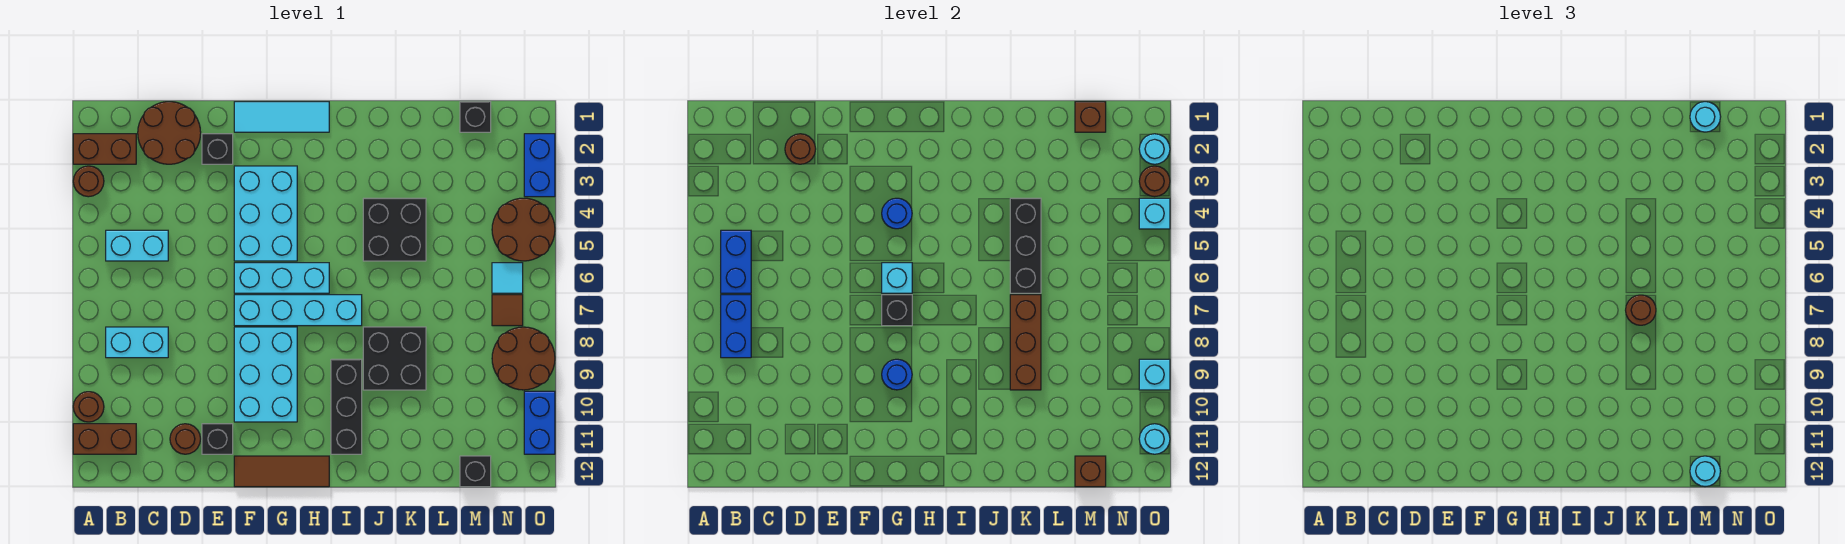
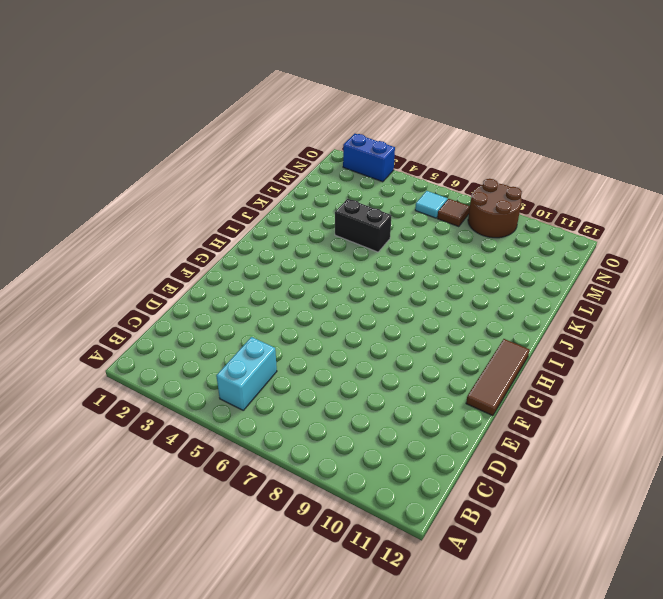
black brick K4:K5 level 1 -> black brick J4:K5 level 1
none -> brown brick A2:B2 level 1
none -> brown round brick A3 level 1
none -> brown round brick A10 level 1
none -> brown brick A11:B11 level 1

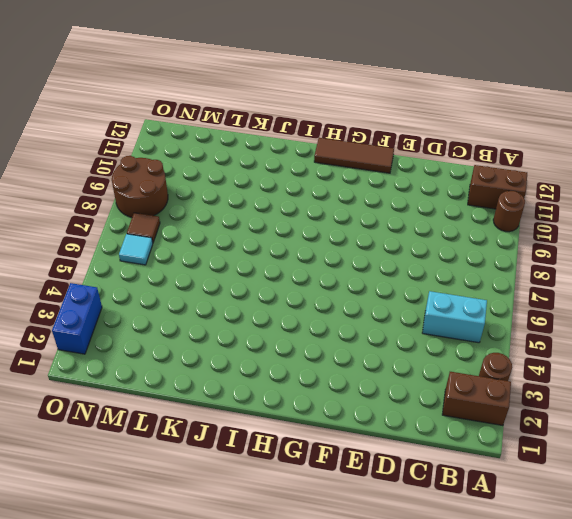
none -> cyan brick B8:C8 level 1
none -> brown round brick C1:D2 level 1
none -> brown round brick D11 level 1
none -> black brick E2 level 1

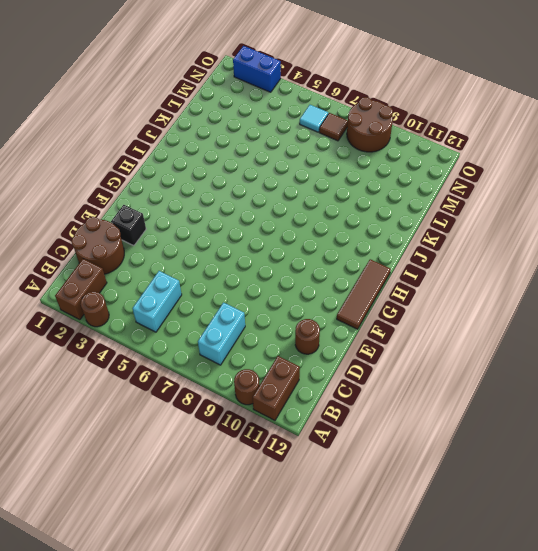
none -> black brick E11 level 1
none -> cyan tile F1:H1 level 1
none -> cyan brick F3:G5 level 1
none -> cyan brick F6:H6 level 1

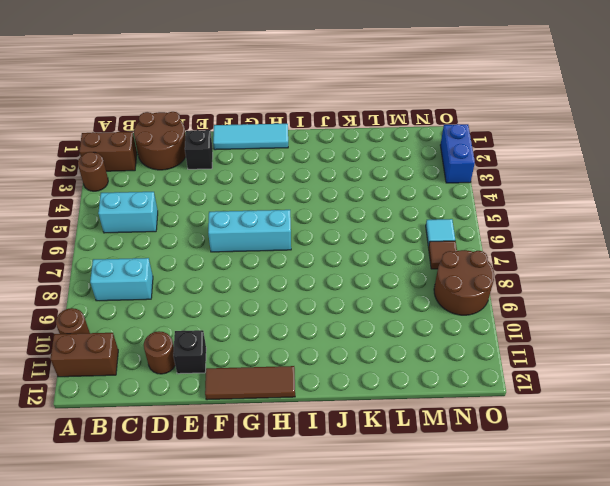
none -> cyan brick F3:G5 level 1
none -> cyan brick F7:I7 level 1
none -> cyan brick F8:G10 level 1
none -> black brick I9:I11 level 1

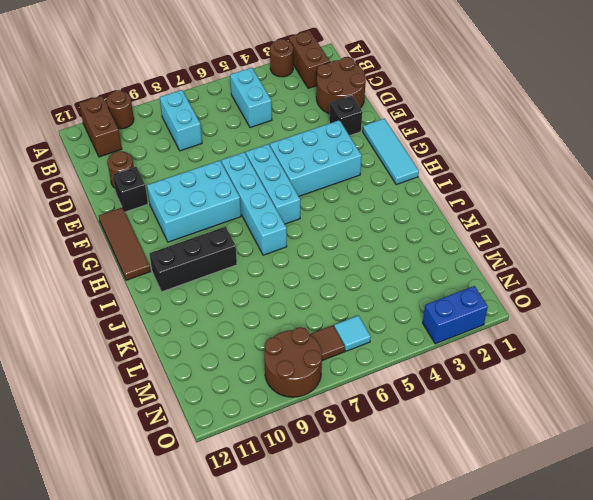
none -> black brick J4:K5 level 1
none -> black brick J8:K9 level 1
none -> black brick M1 level 1
none -> black brick M12 level 1

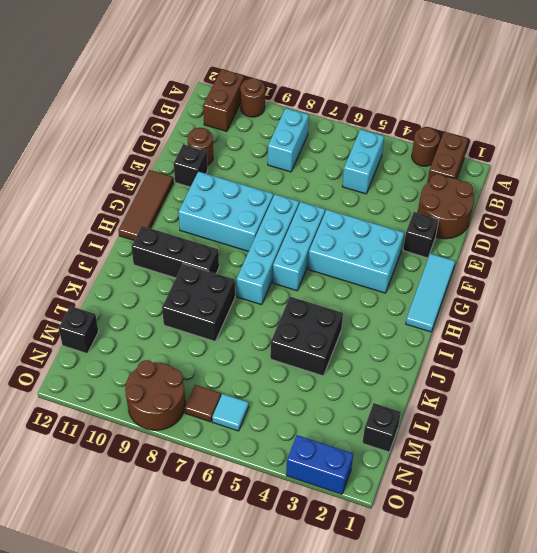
none -> brown round brick N4:O5 level 1
none -> blue brick O10:O11 level 1
none -> blue brick B5:B6 level 2
none -> blue brick B7:B8 level 2

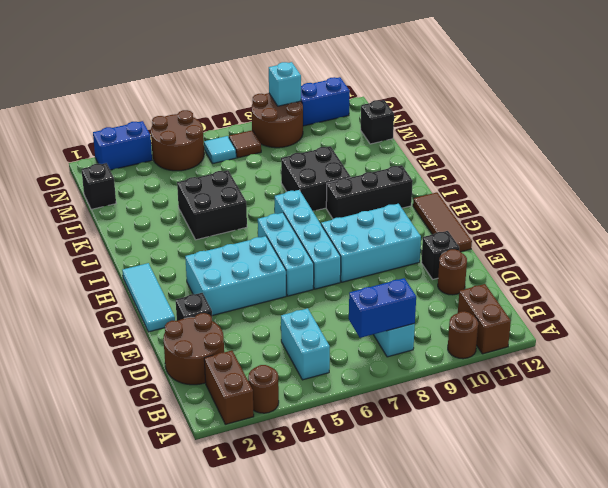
none -> blue brick B5:B6 level 2
none -> brown round brick D2 level 2
none -> blue round brick G4 level 2
none -> cyan brick G6 level 2

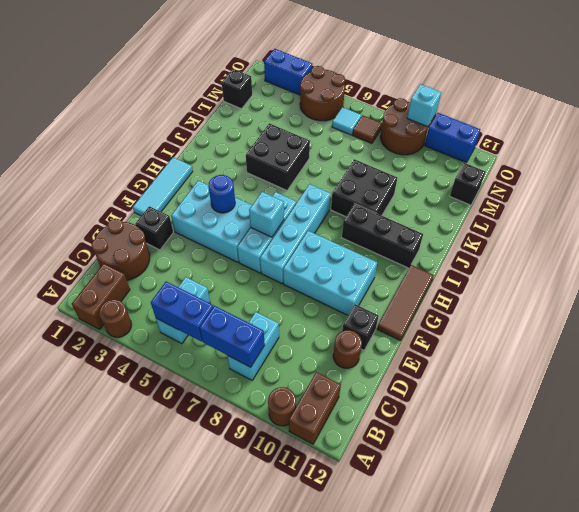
none -> brown round brick D2 level 2
none -> black brick G7 level 2
none -> blue round brick G9 level 2
none -> black brick K4:K6 level 2

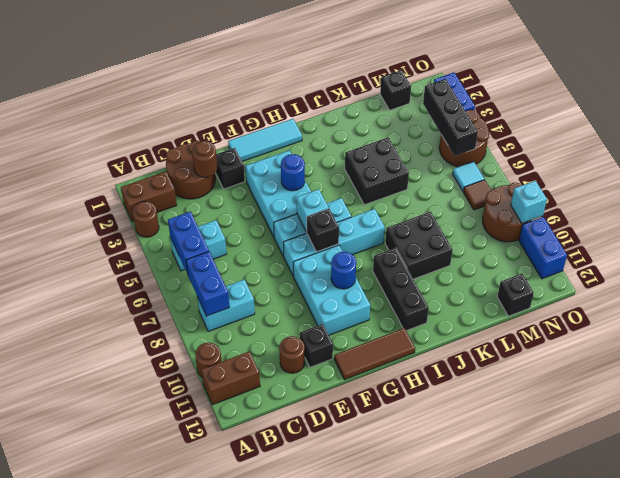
black brick N3:N5 level 2 -> black brick K4:K6 level 2
none -> brown brick K7:K9 level 2
none -> brown brick M1 level 2
none -> brown brick M12 level 2
none -> cyan round brick O2 level 2

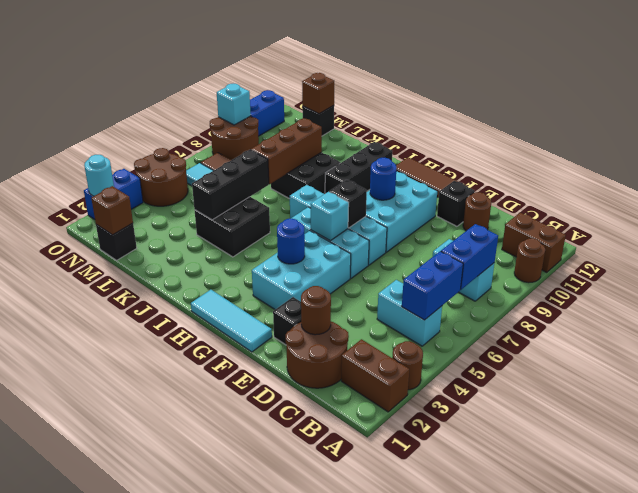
none -> brown round brick O3 level 2
none -> cyan brick O4 level 2
none -> cyan round brick O11 level 2
none -> brown round brick K7 level 3

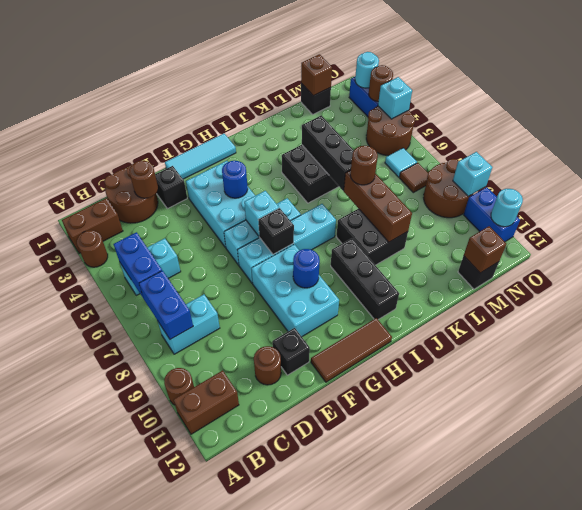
none -> cyan round brick M1 level 3
none -> cyan round brick M12 level 3

